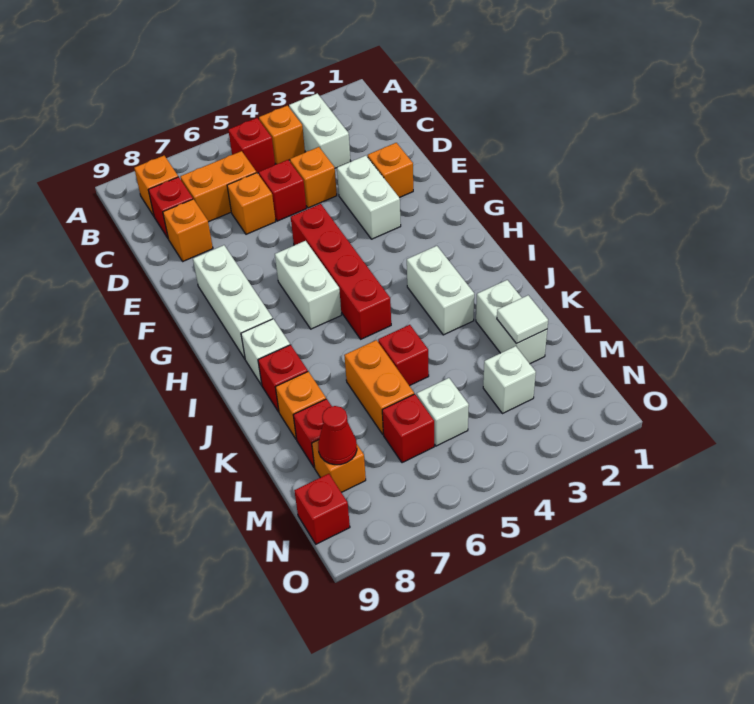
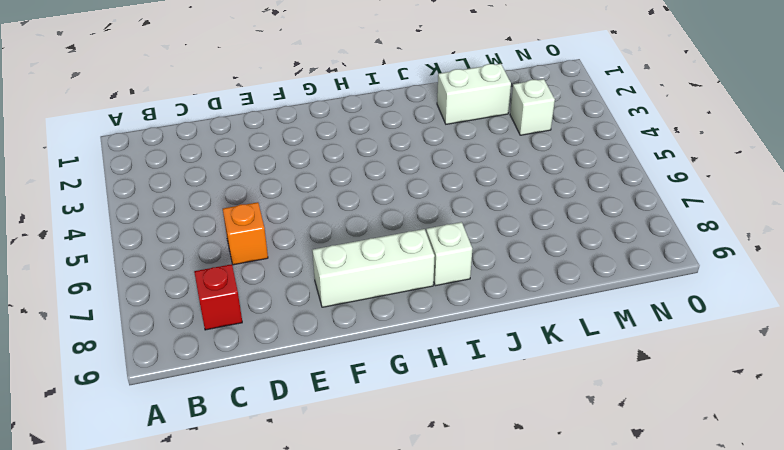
none -> white brick B3:C3 level 1
none -> orange brick B4 level 1
none -> red brick B5 level 1
none -> orange brick B8 level 1

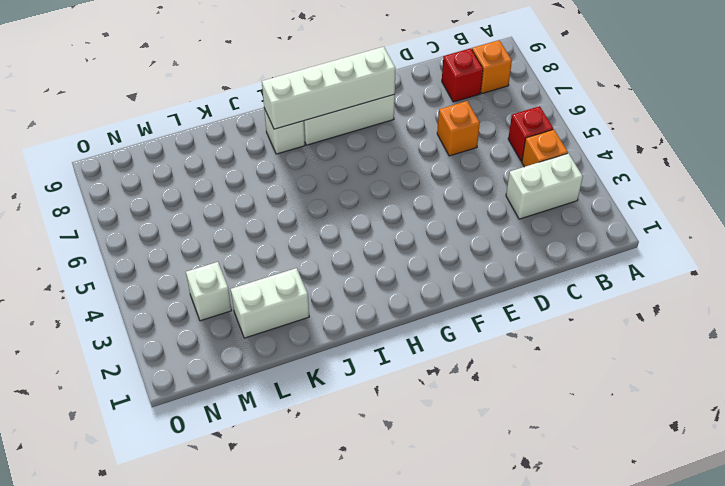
white brick F8:I8 level 2 -> none
none -> orange brick C6:C7 level 1
none -> orange brick D4 level 1
none -> red brick D5 level 1
none -> orange brick D8 level 1

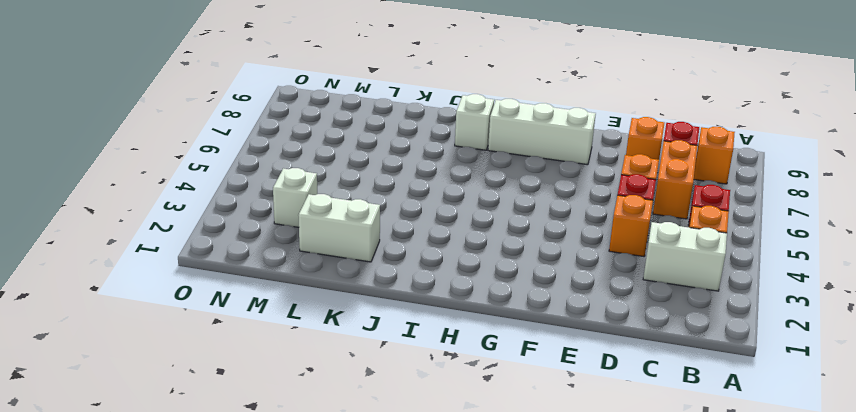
none -> orange brick E2 level 1
none -> white brick E3:F3 level 1
none -> red brick F5:I5 level 1
none -> white brick G6:H6 level 1

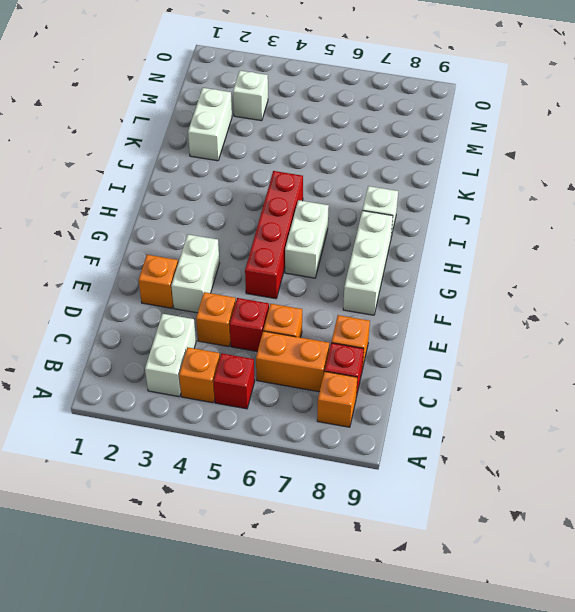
none -> white brick I3:J3 level 1
none -> red brick J8 level 1
none -> red brick K5 level 1
none -> orange brick K6:L6 level 1

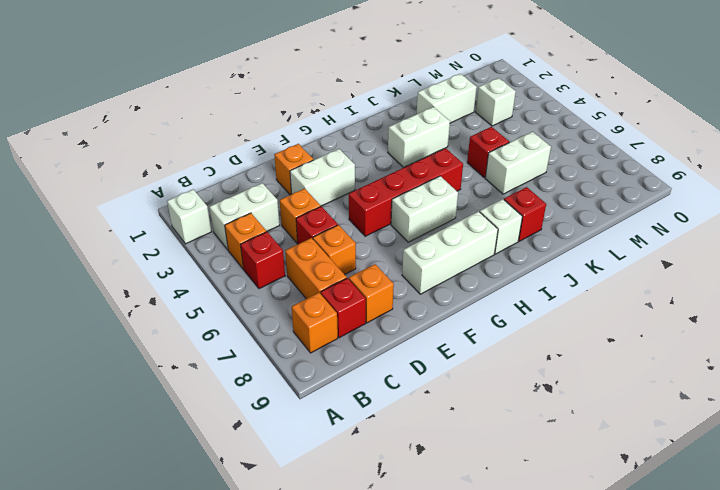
white brick A2 level 1 -> white brick M5 level 1
white brick K6:L6 level 1 -> orange brick K6:L6 level 1
none -> orange brick K8 level 1
none -> red brick L8 level 1
none -> red brick M6 level 1
none -> orange brick M8 level 1

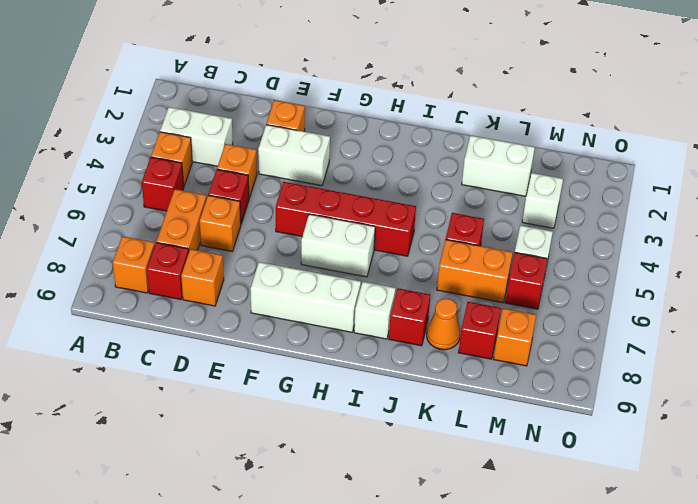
orange cone K8 level 1 -> orange brick K8 level 1
none -> white brick I3:J3 level 1
none -> red brick N9 level 1
none -> white tile L2 level 2
none -> red cone M8 level 2

